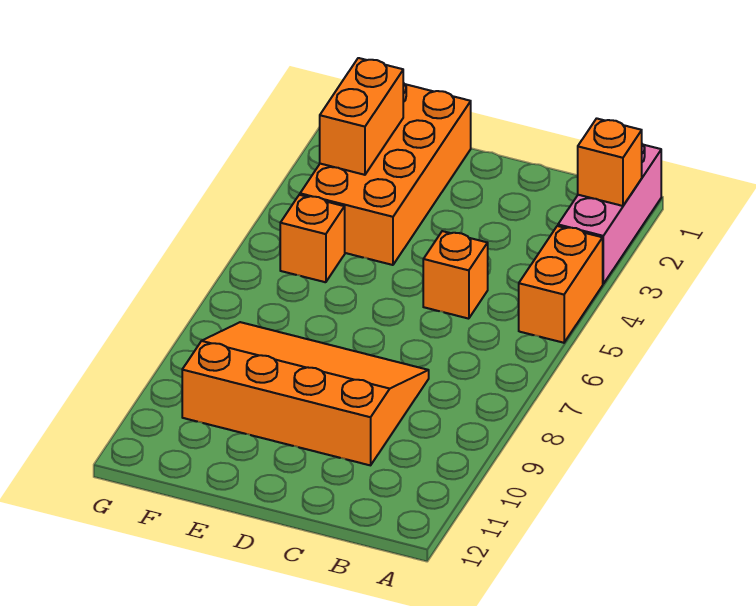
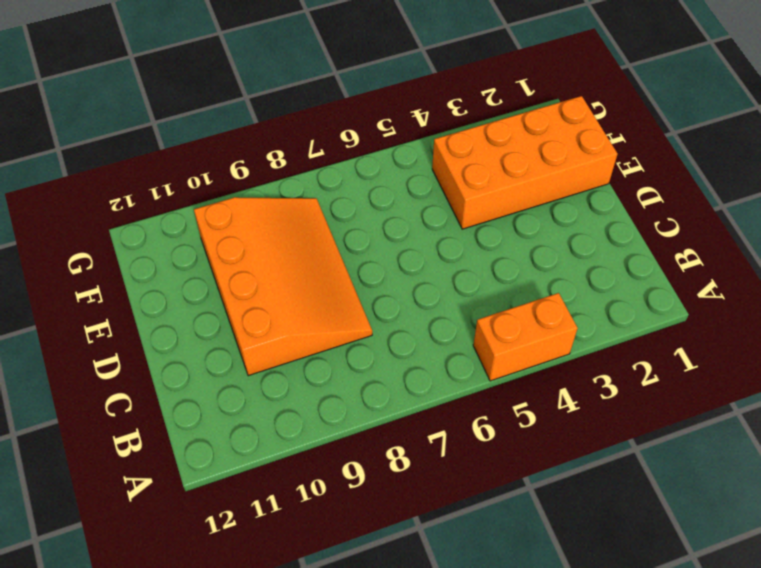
none -> pink brick A1:A3 level 1
none -> orange brick C5 level 1

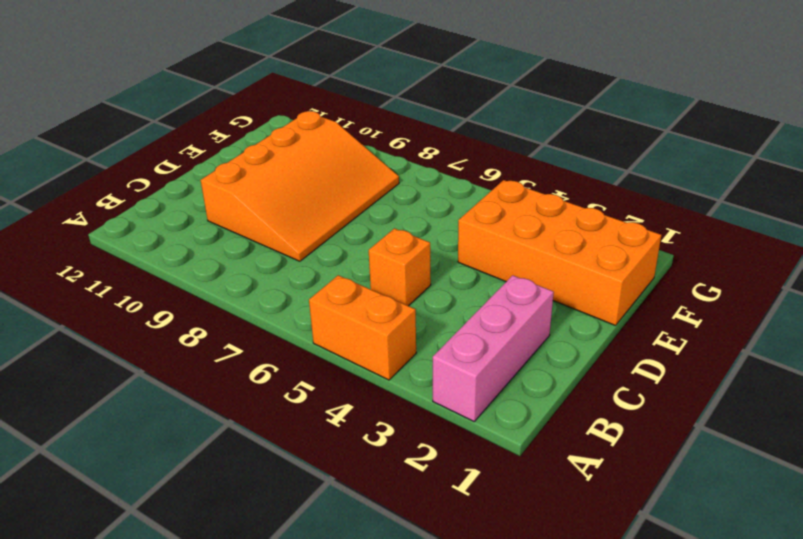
pink brick A2:C2 level 1 -> pink brick A1:A3 level 1
none -> orange brick F5 level 1
none -> orange brick A2 level 2

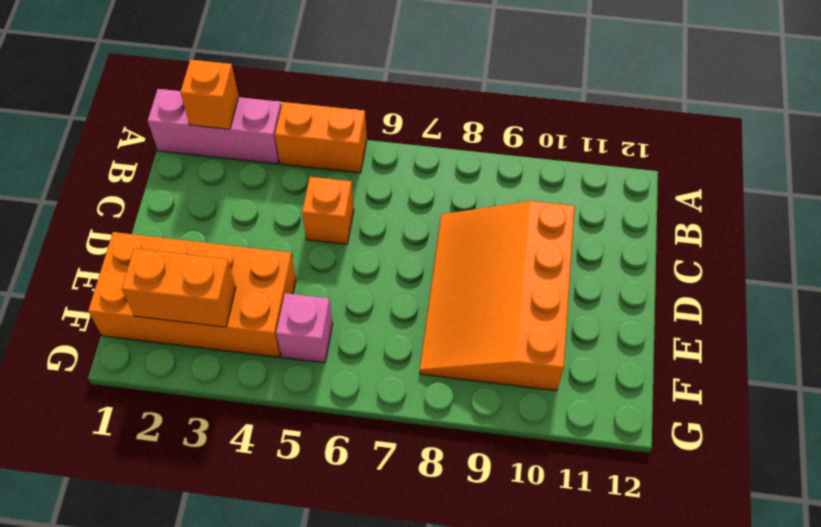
pink brick F5 level 1 -> orange brick F5 level 1

